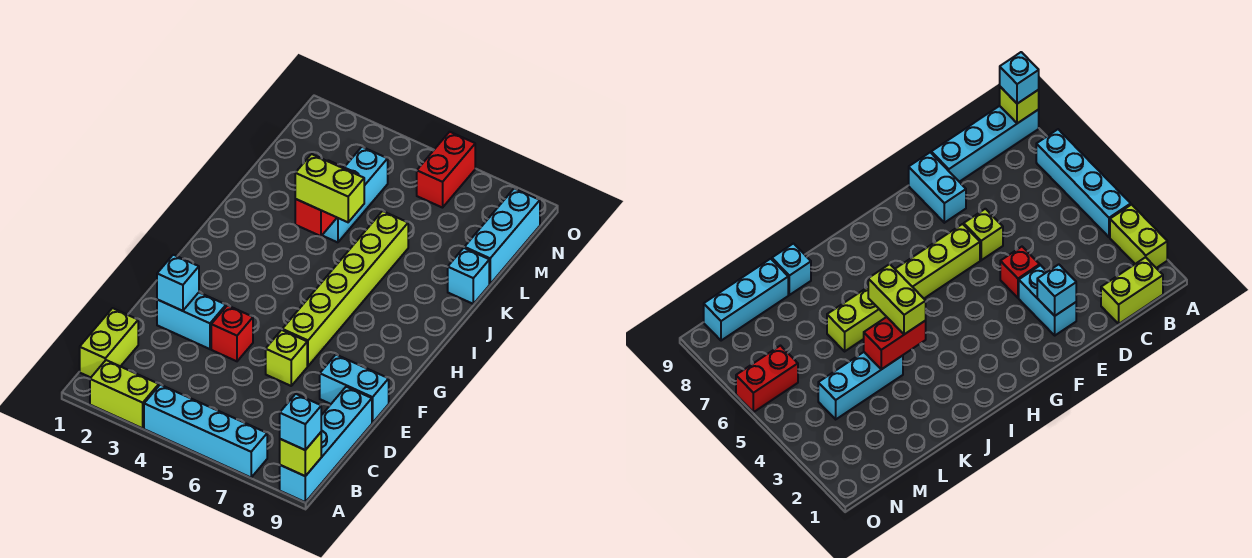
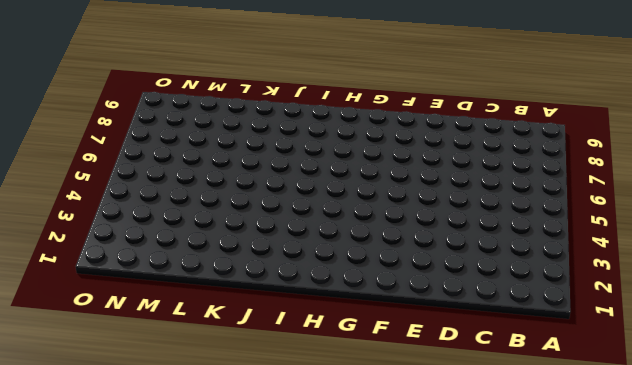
none -> lime brick A2:A3 level 1
none -> cyan brick A4:A7 level 1
none -> cyan brick A9:D9 level 1

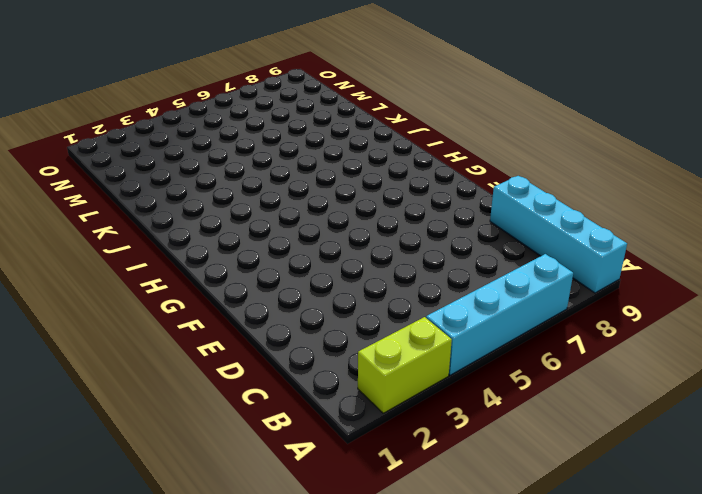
none -> lime brick B1:C1 level 1
none -> cyan brick E2:E3 level 1
none -> red brick E4 level 1

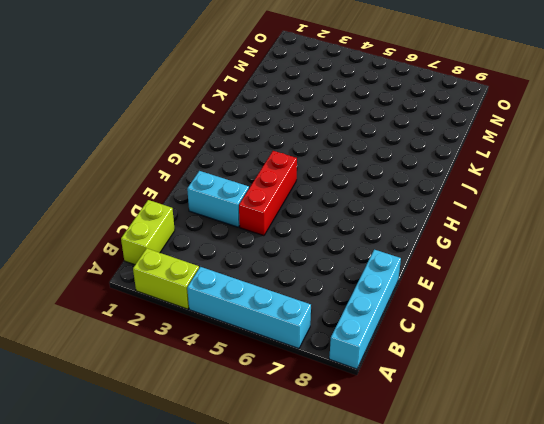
red brick E4:G4 level 1 -> red brick E4 level 1
none -> lime brick E6 level 1
none -> cyan brick E8:E9 level 1
none -> lime brick F6:K6 level 1

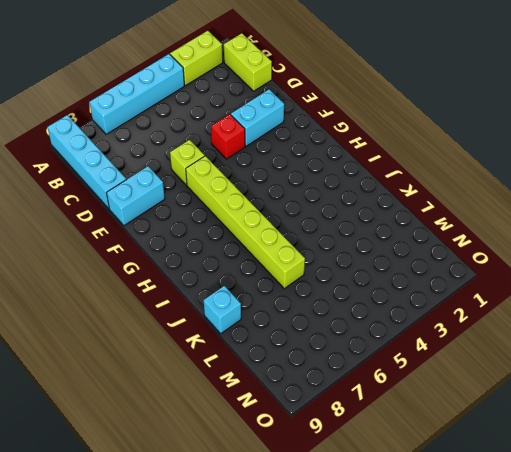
none -> cyan brick K4:M4 level 1
none -> cyan brick L9:N9 level 1
none -> red brick N6:O6 level 1

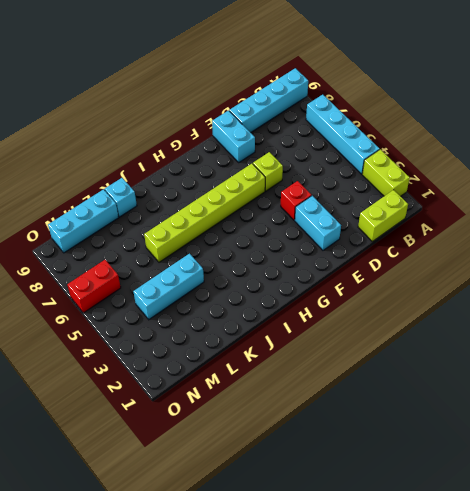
none -> lime brick A9 level 2
none -> cyan brick E2 level 2
none -> red brick J4:K4 level 2

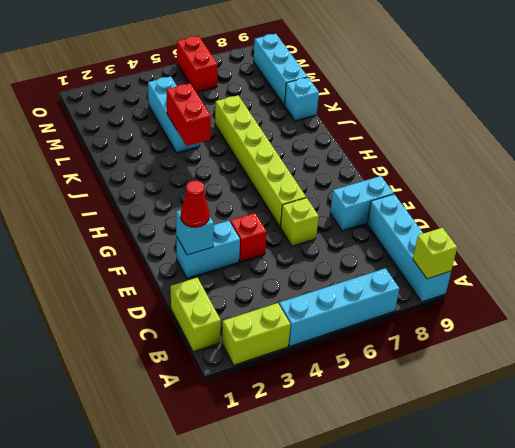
red cone E2 level 3 -> none
none -> cyan brick A9 level 3
none -> lime brick J4:J5 level 3

